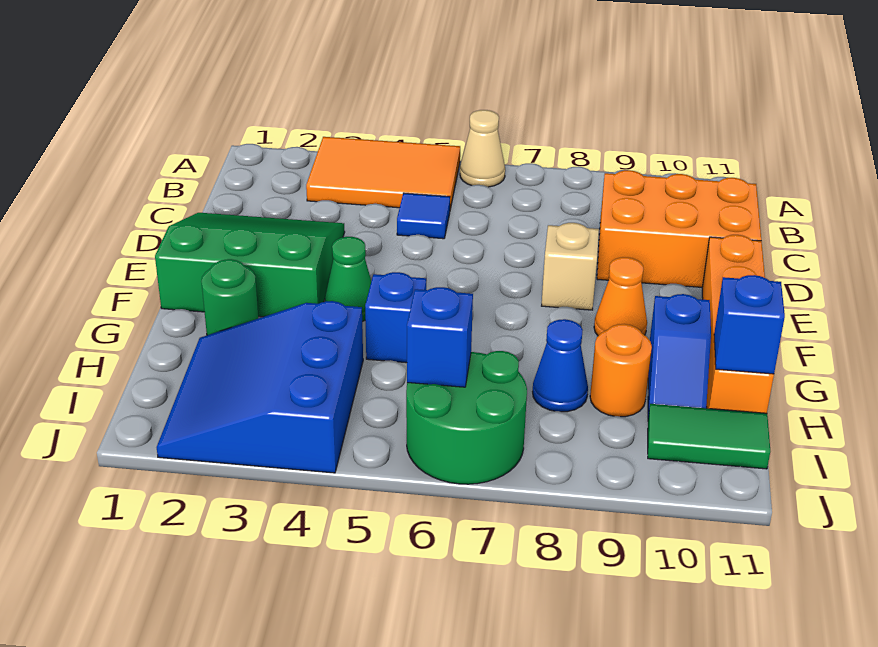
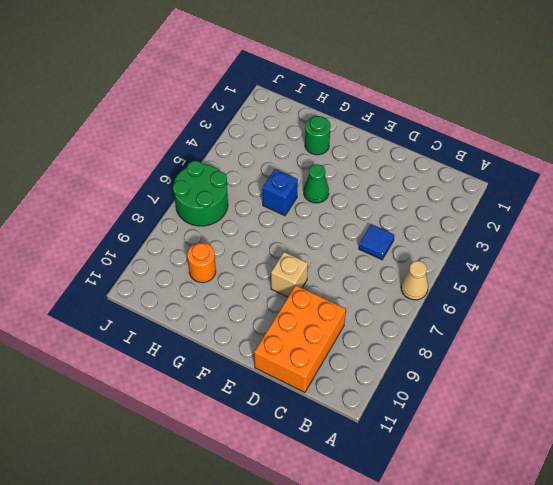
none -> orange tile A3:B5 level 1
none -> green slope D1:F3 level 1 top F
none -> orange brick E11:H11 level 1

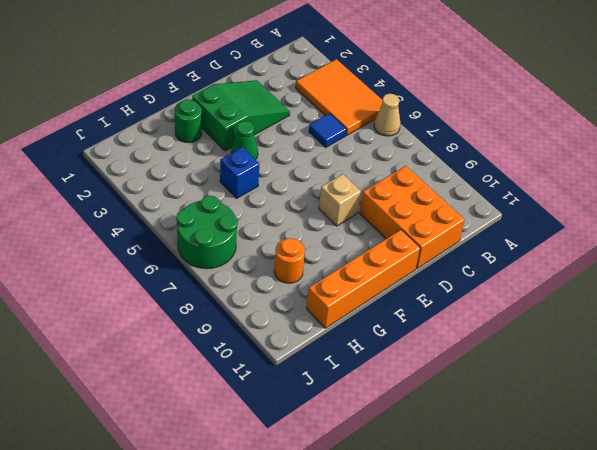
green slope D2:F3 level 1 top F -> green slope D1:F3 level 1 top F
none -> orange cone F9 level 1
none -> blue slope G10:H10 level 1 top G
none -> blue slope H2:J4 level 1 top 4

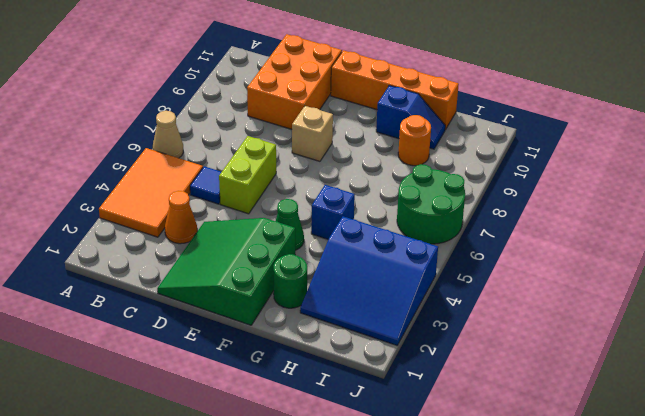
orange cone C3 level 1 -> orange cone F9 level 1
lime brick D5:D6 level 1 -> none
none -> blue cone H8 level 1
none -> green tile I10:I11 level 1
none -> blue brick H11 level 2

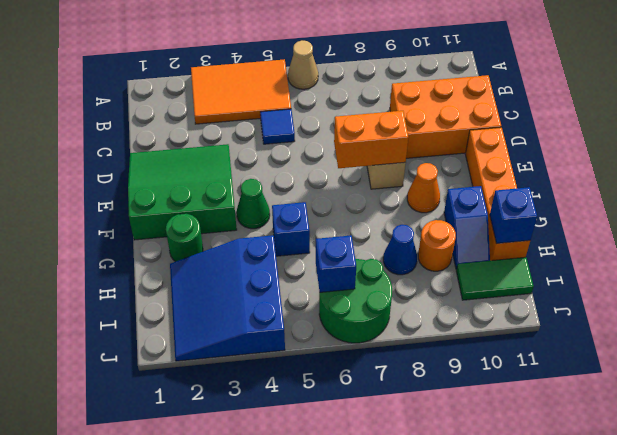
orange brick E7:E8 level 2 -> none

